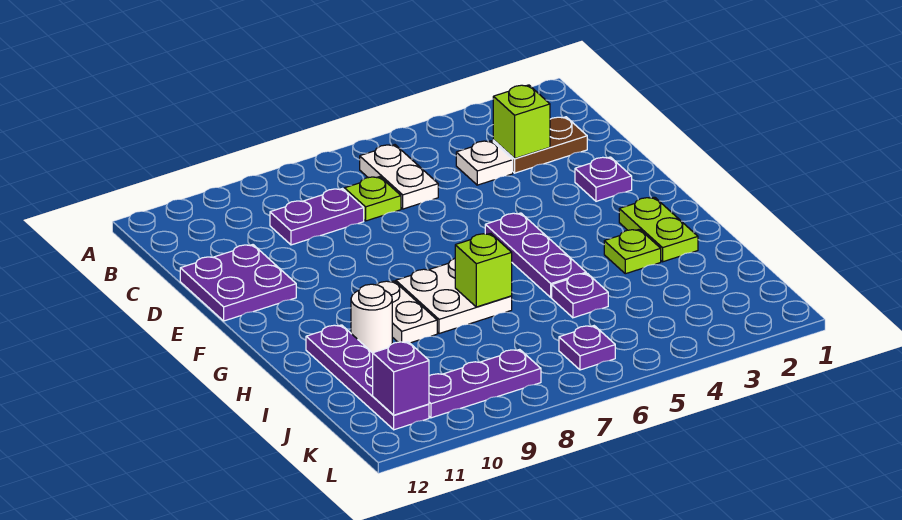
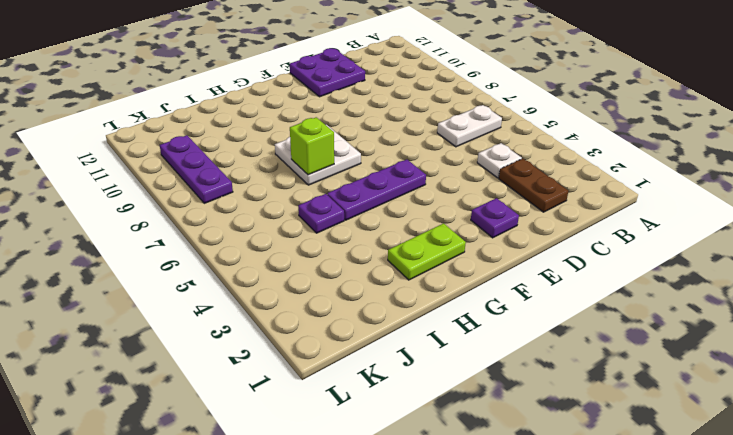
none -> lime plate C7 level 1
none -> purple plate C8:C9 level 1
none -> white plate G9:H9 level 1

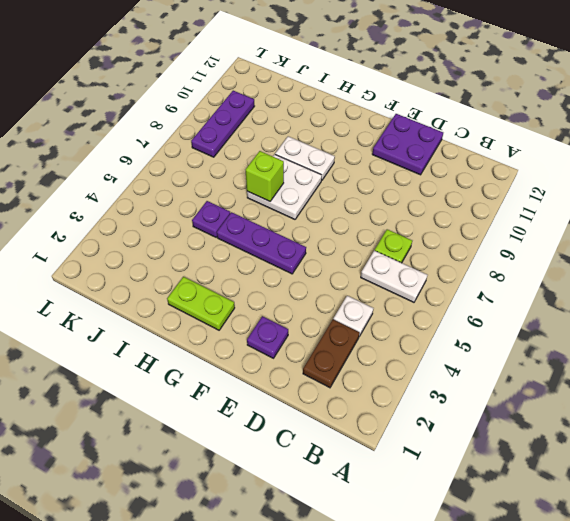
none -> purple plate C8:C9 level 1
none -> lime plate H3 level 1
none -> white round brick H10 level 1

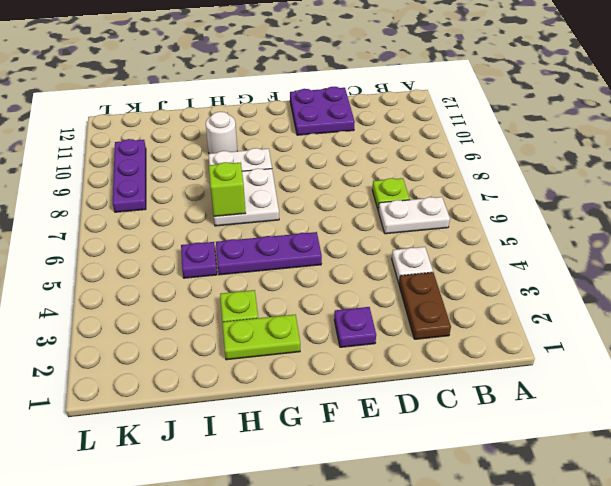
none -> purple plate C8:C9 level 1
none -> purple plate H11:K11 level 1
none -> purple plate K6 level 1

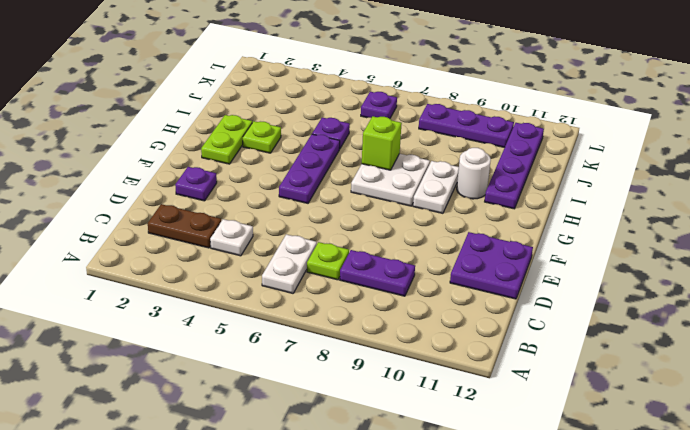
none -> lime brick C3 level 2
none -> purple brick K11 level 2

